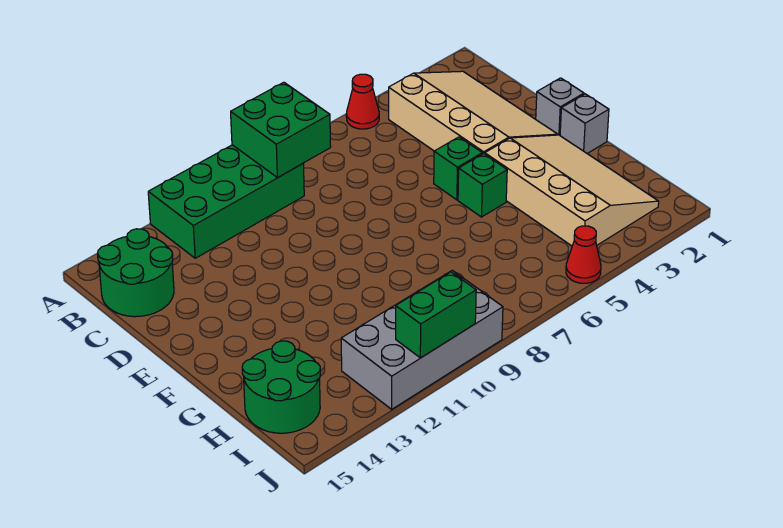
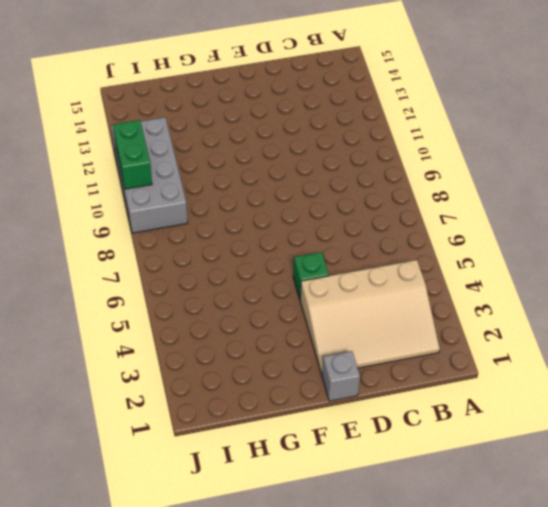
none -> red cone A5 level 1
none -> green brick A9:B12 level 1
none -> green round brick B14:C15 level 1

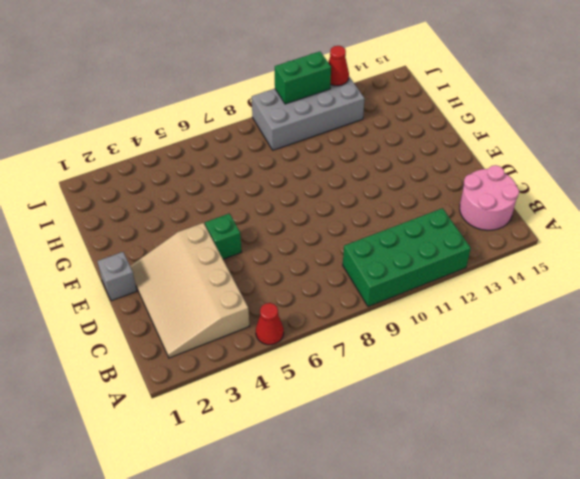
pink round brick B14:C15 level 1 -> green round brick B14:C15 level 1
red cone J12 level 2 -> red cone J5 level 1
none -> grey brick F1 level 1
none -> tan slope F2:I4 level 1 top 4
none -> green brick F5 level 1

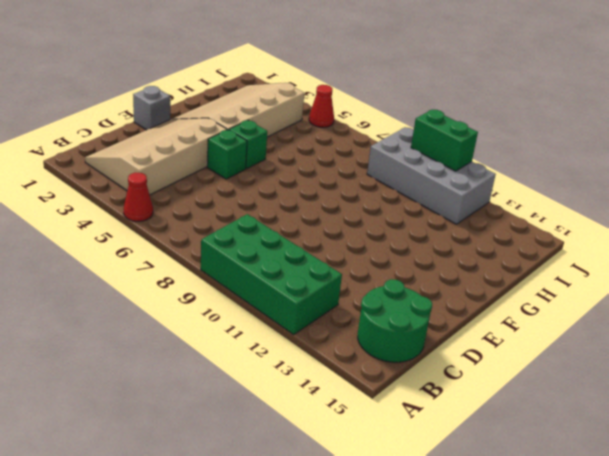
none -> grey brick F1 level 1
none -> green round brick H14:I15 level 1
none -> green brick A8:B9 level 2

